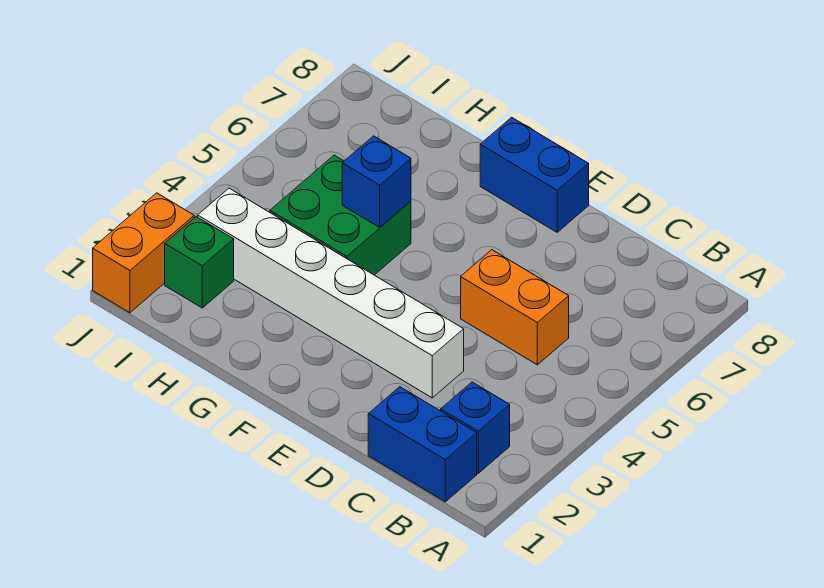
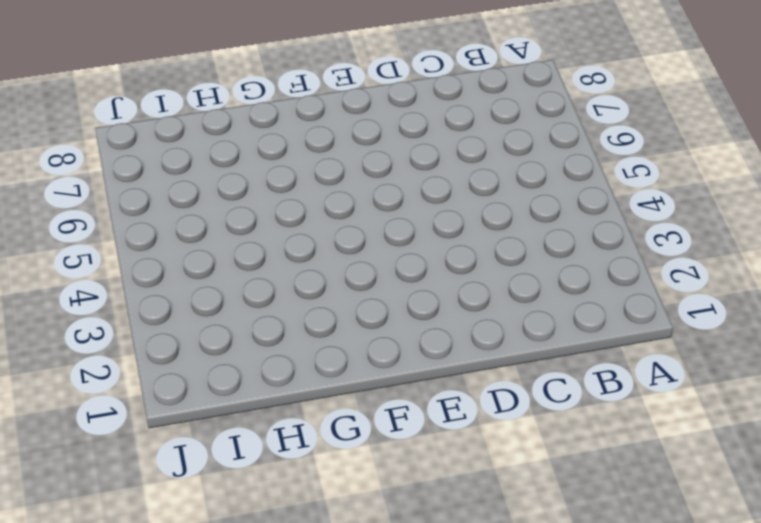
none -> blue brick B1:C1 level 1
none -> blue brick B2 level 1

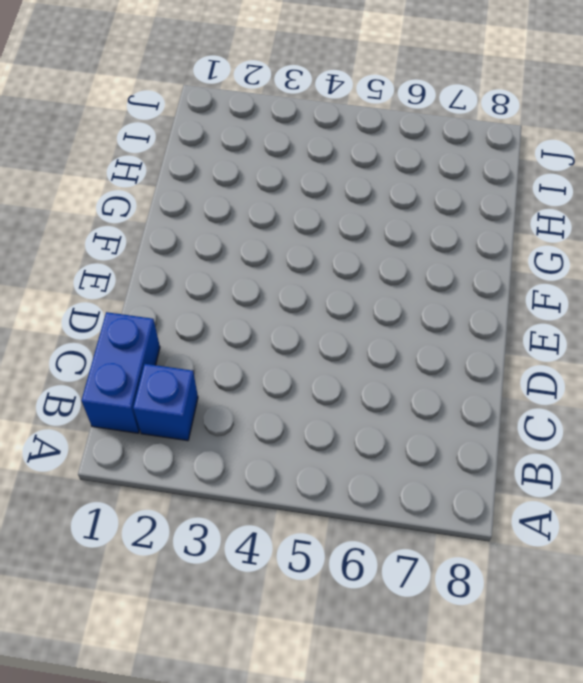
none -> orange brick C5:D5 level 1
none -> white brick D3:I3 level 1

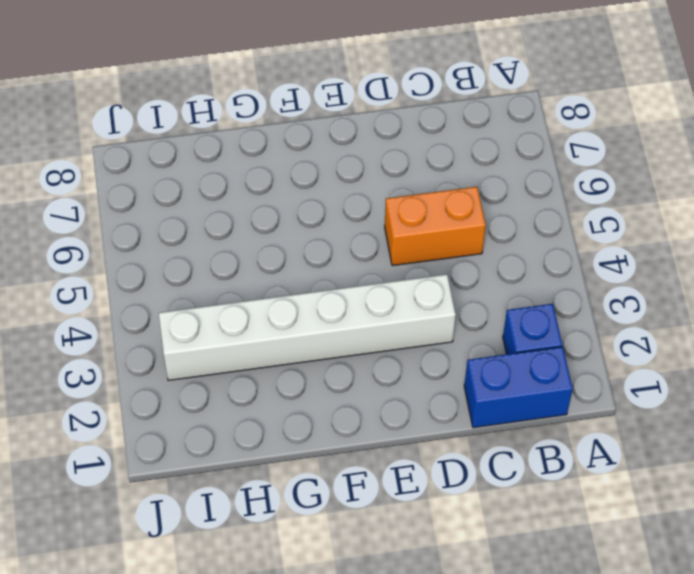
none -> blue brick E8:F8 level 1
none -> green brick G4:H5 level 1

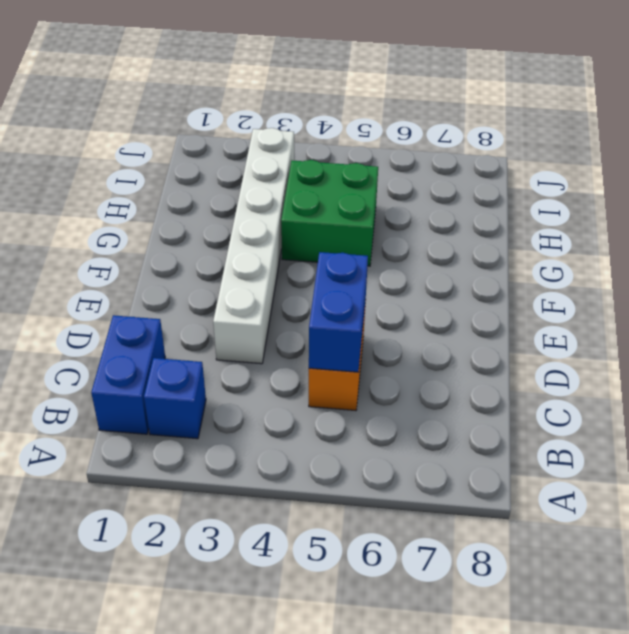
blue brick C5:D5 level 2 -> blue brick E8:F8 level 1
none -> green brick I2 level 1
none -> orange brick J1:J2 level 1

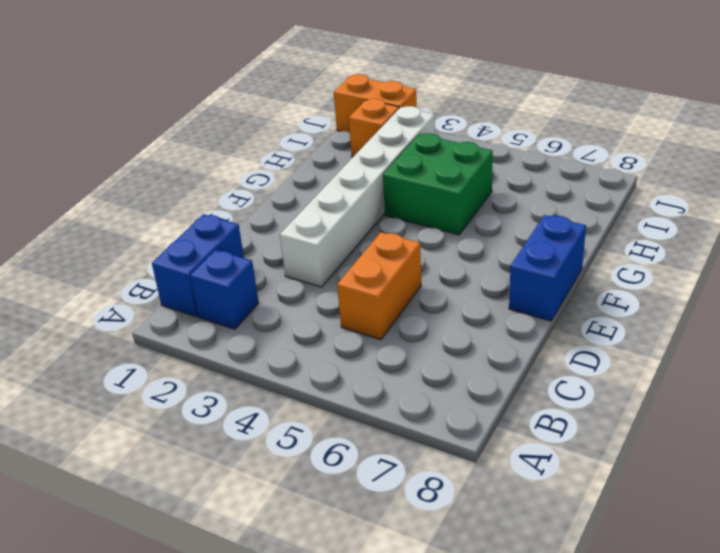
orange brick I2 level 1 -> green brick I2 level 1
none -> blue brick G5 level 2

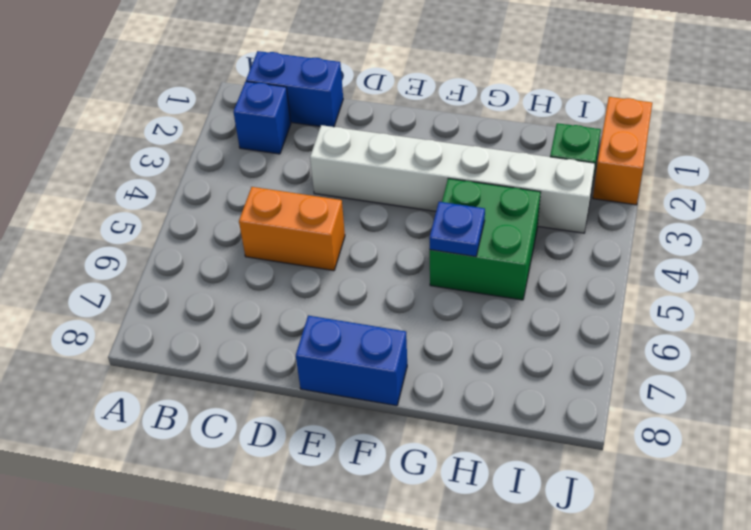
blue plate G5 level 2 -> blue brick G5 level 2

